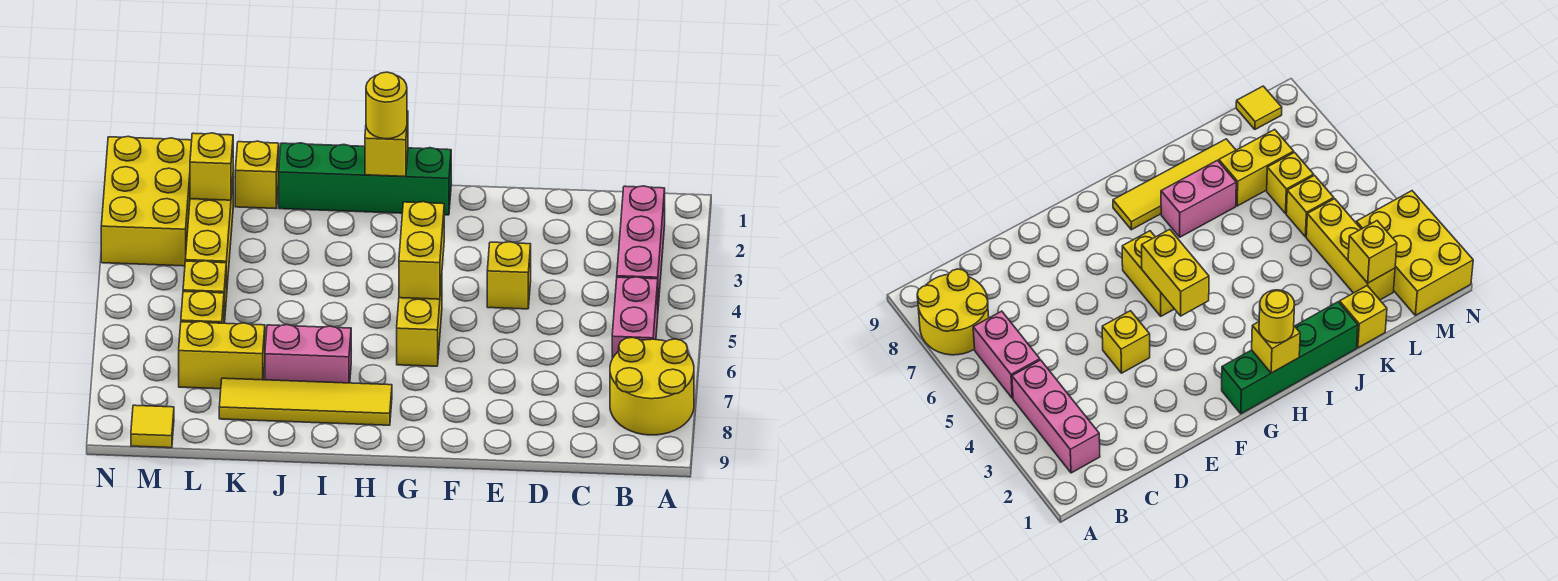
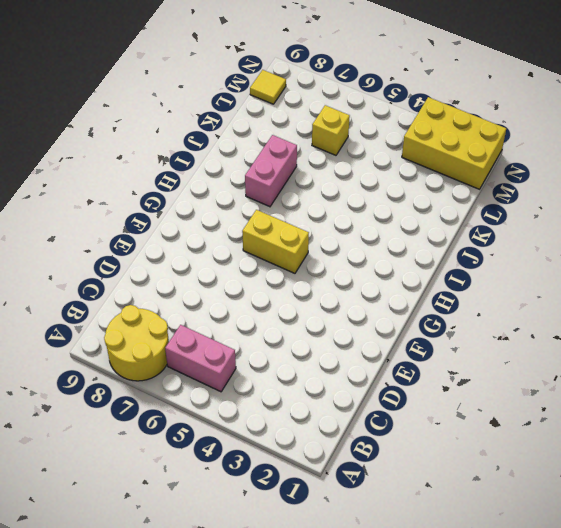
none -> pink brick B2:B4 level 1
none -> yellow brick E4 level 1
none -> green brick G1:J1 level 1

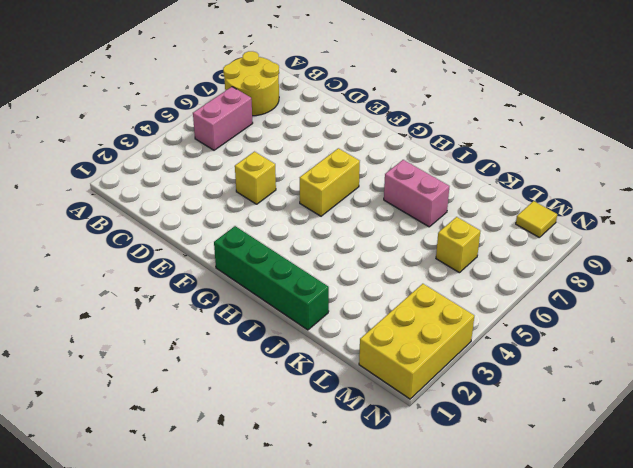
none -> pink brick B2:B4 level 1
none -> yellow tile H8:K8 level 1
none -> yellow brick K1 level 1

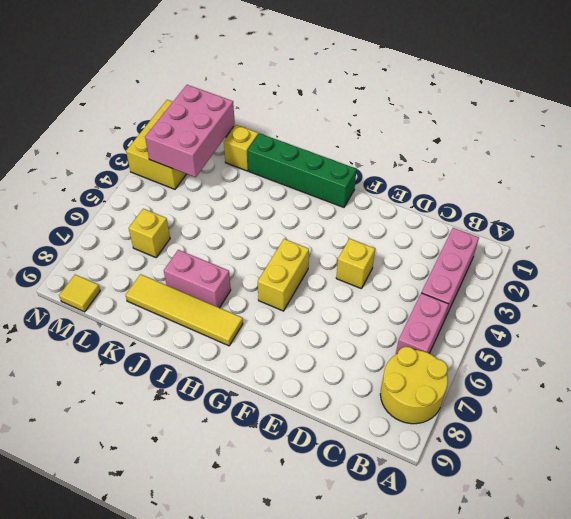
pink brick L1:M3 level 2 -> yellow brick L2 level 2
none -> yellow brick K7:L7 level 1
none -> yellow brick L2:L4 level 1
none -> yellow brick L5 level 1

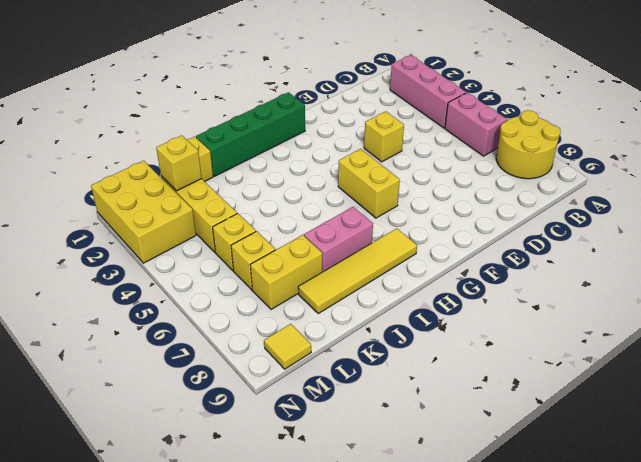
none -> yellow brick G4:G5 level 2
none -> yellow brick H1 level 2
none -> yellow round brick H1 level 3

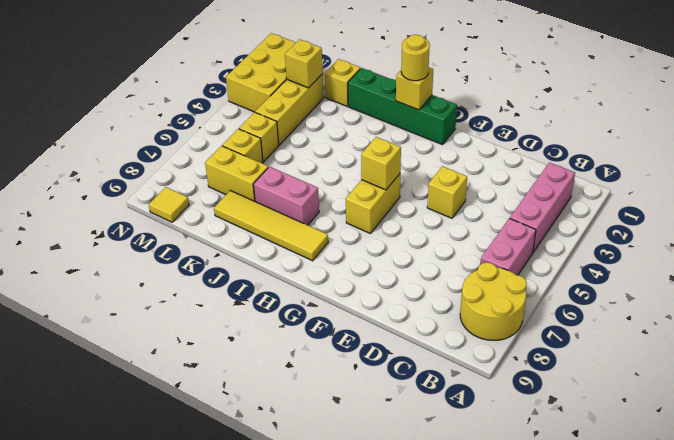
yellow brick G5 level 2 -> yellow brick G4:G5 level 2

